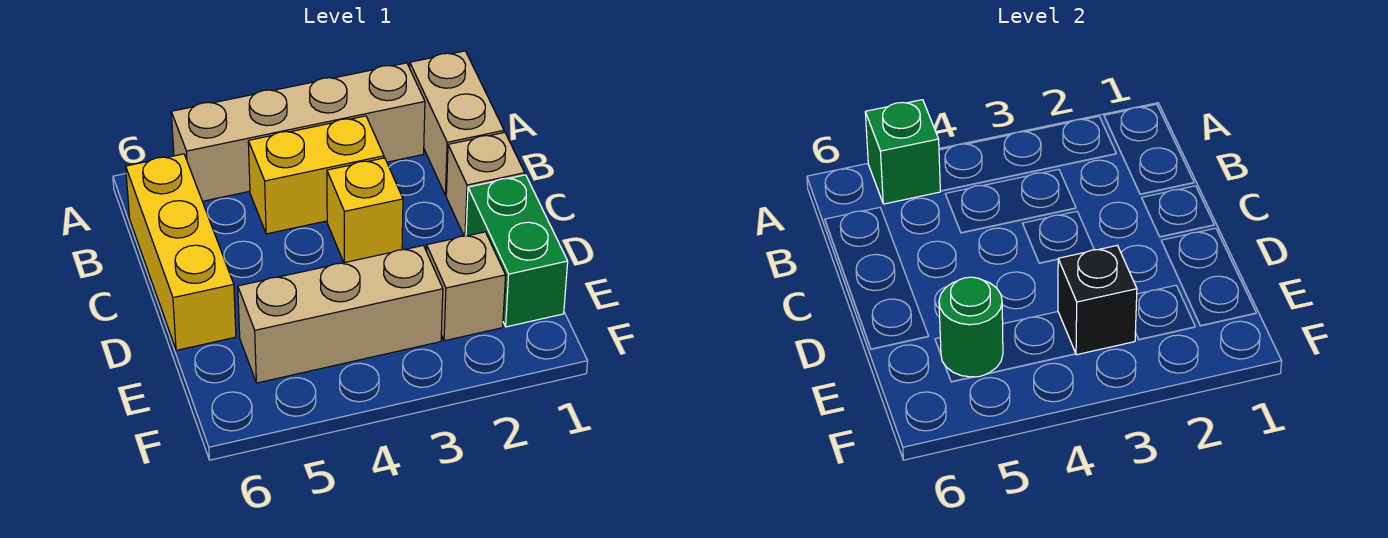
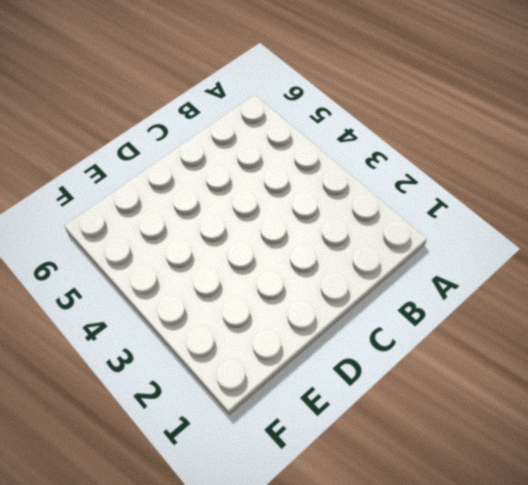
none -> tan brick A1:B1 level 1
none -> tan brick A2:A5 level 1
none -> yellow brick B3:B4 level 1

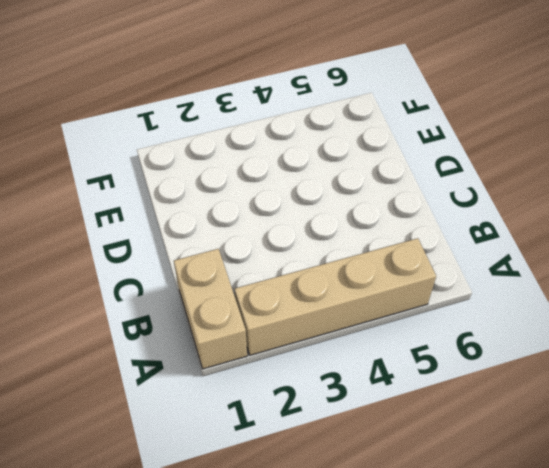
none -> yellow brick B3:B4 level 1
none -> yellow brick B6:D6 level 1
none -> tan brick C1 level 1

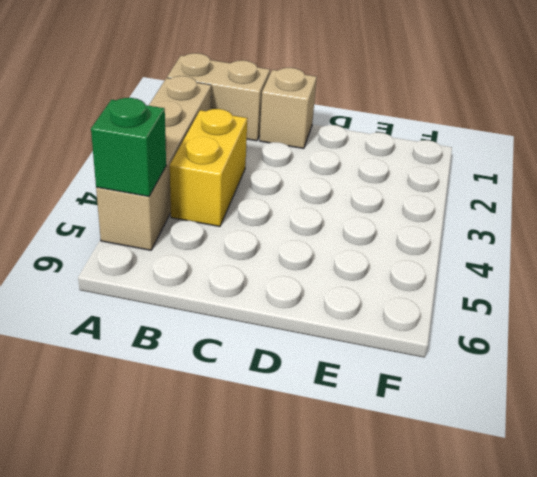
none -> yellow brick B6:D6 level 1
none -> yellow brick C3 level 1
none -> green brick D1:E1 level 1

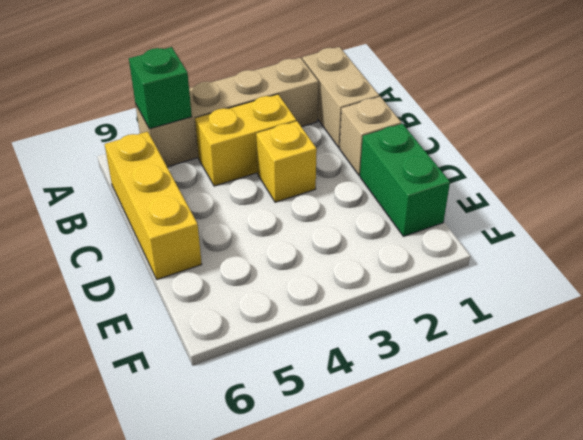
none -> tan brick E2 level 1
none -> tan brick E3:E5 level 1
none -> black brick E3 level 2

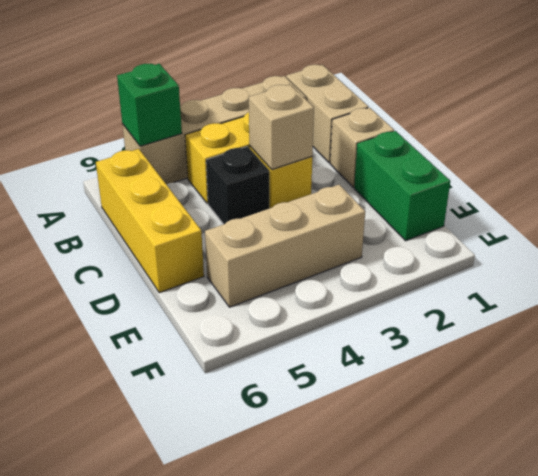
tan brick C3 level 2 -> tan brick E2 level 1
black brick C4 level 1 -> black brick E3 level 2
none -> green round brick E5 level 2

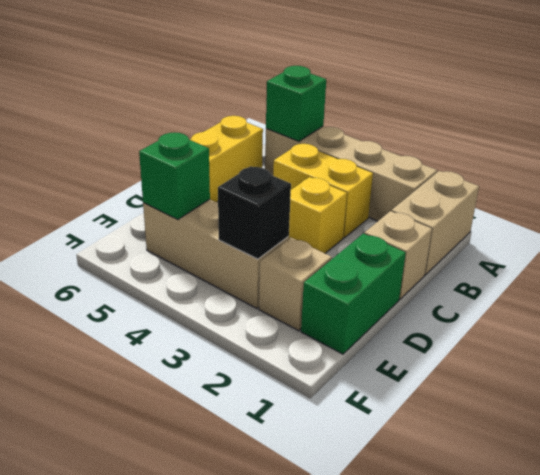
green brick E5 level 2 -> green round brick E5 level 2

